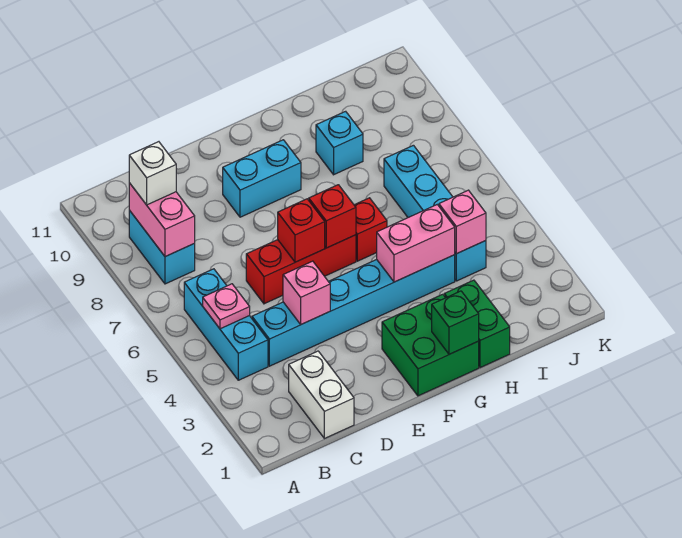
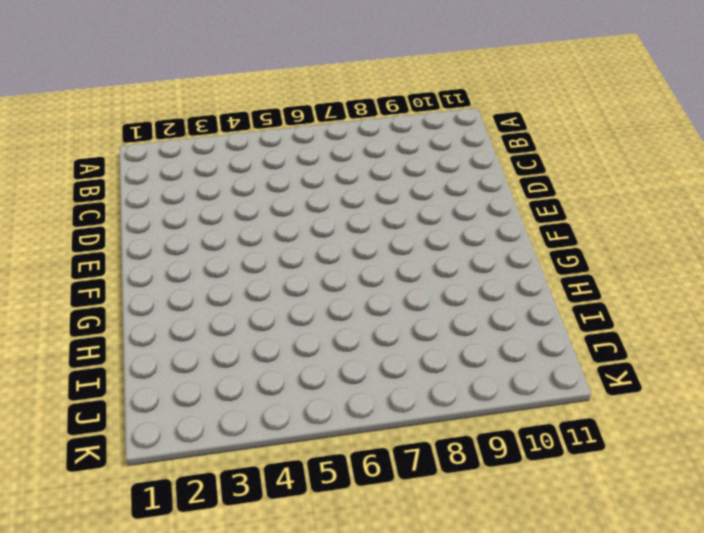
none -> cyan brick B4:B6 level 1
none -> cyan brick B8:B9 level 1
none -> white brick C1:C2 level 1

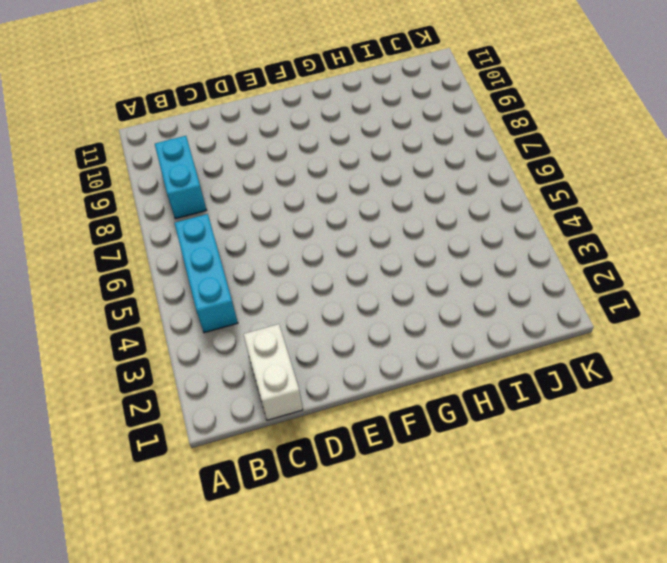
none -> cyan brick C4:H4 level 1
none -> red brick D6:F6 level 1
none -> cyan brick E9:F9 level 1

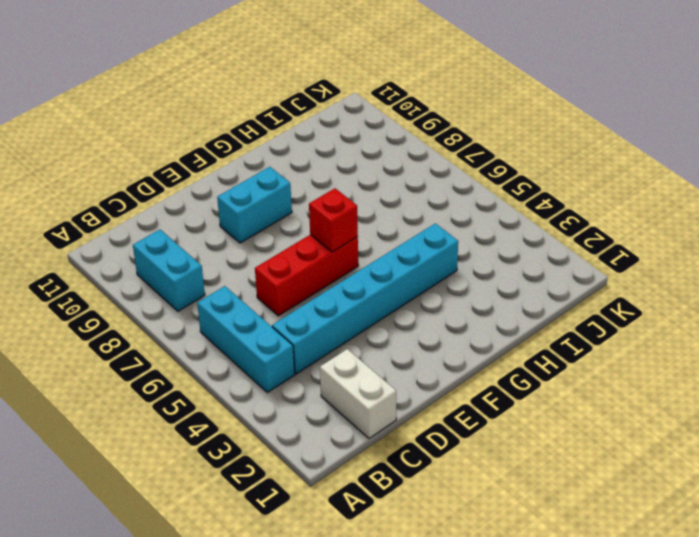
none -> green brick F1:G2 level 1
none -> red brick G6 level 1
none -> green brick H1:H2 level 1

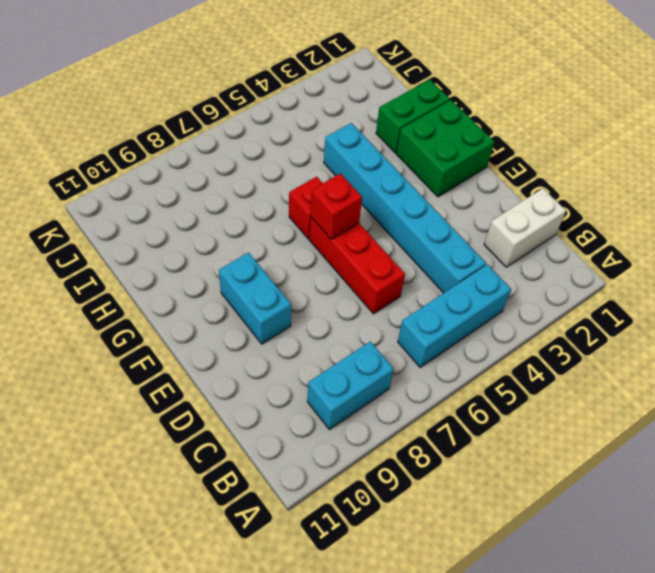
none -> cyan brick H9 level 1
none -> cyan brick I4:I7 level 1
none -> pink plate B5 level 2

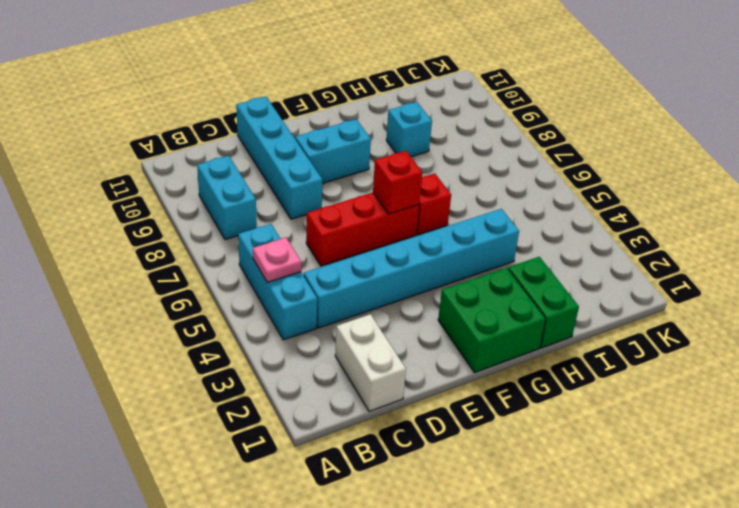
cyan brick D8:D11 level 1 -> cyan brick I4:I7 level 1
none -> pink brick B8:B9 level 2
none -> pink brick D4 level 2
none -> red brick E6 level 2

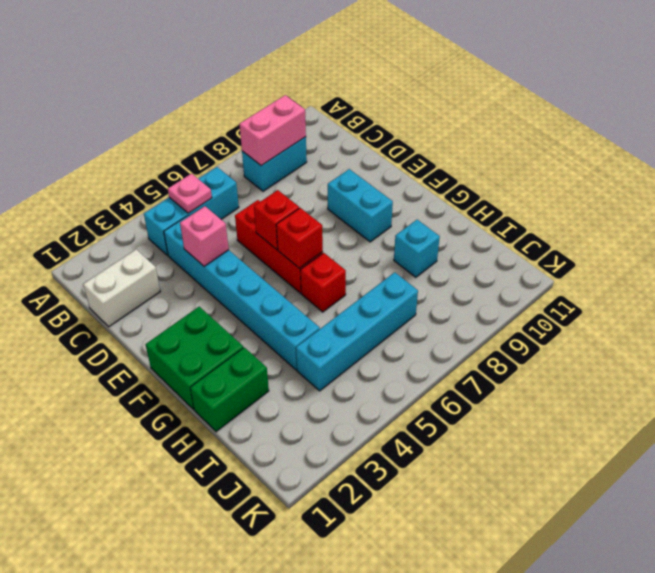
none -> green brick G1 level 2
none -> pink brick G4:H4 level 2
none -> pink brick I4 level 2

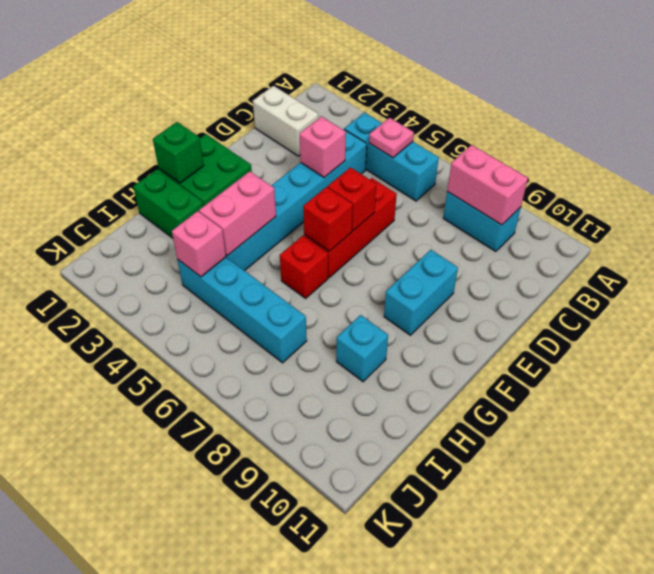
none -> white brick B9 level 3

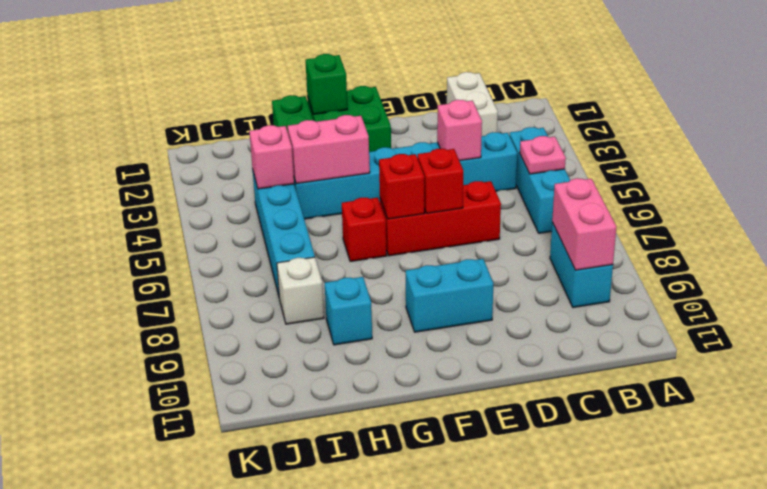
white brick I8 level 1 -> white brick B9 level 3

